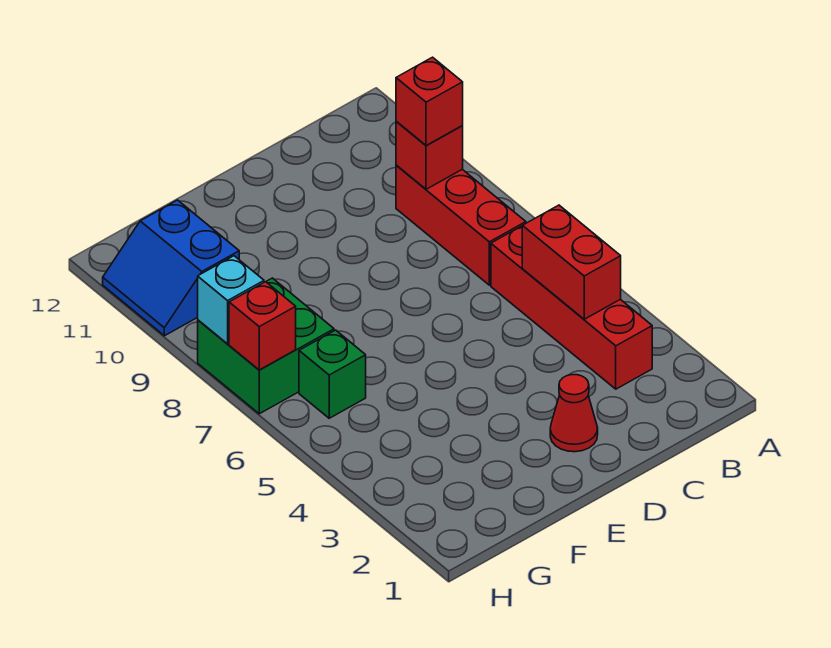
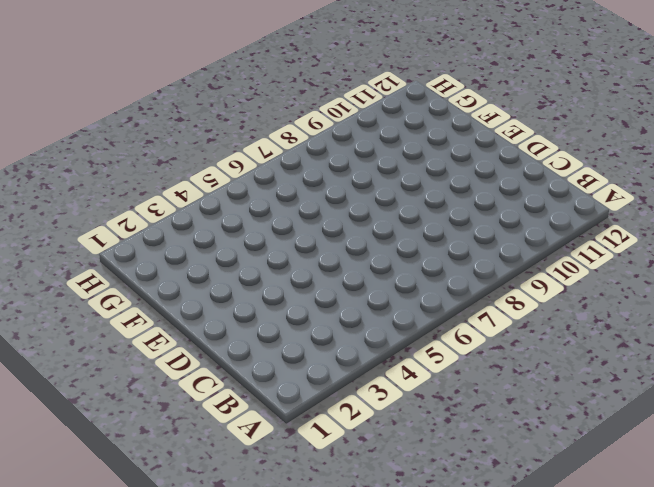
none -> red brick B3:B6 level 1
none -> red brick B7:B9 level 1

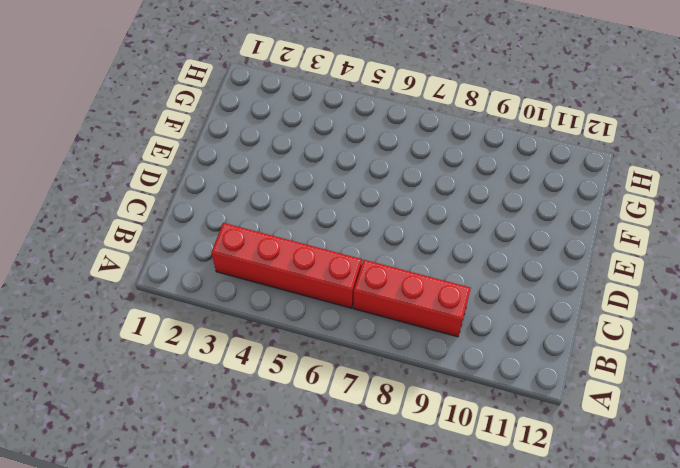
none -> red cone D2 level 1
none -> green brick G6 level 1

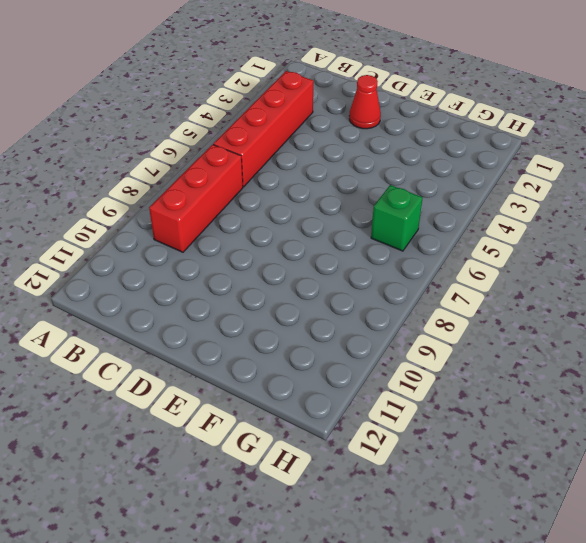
none -> green brick G7:H8 level 1
none -> blue slope G10:H11 level 1 top G

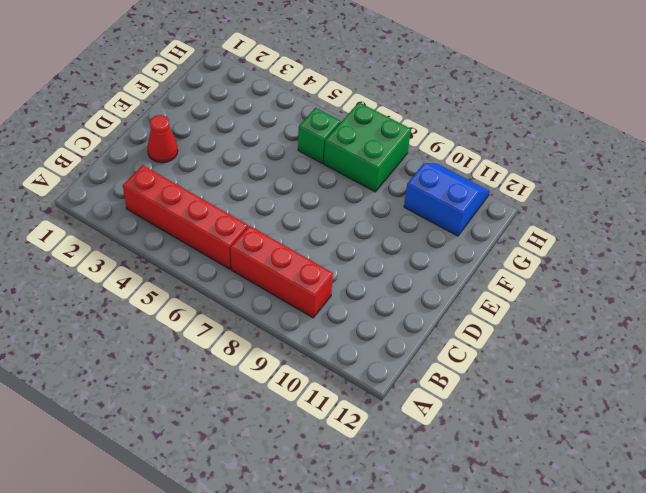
none -> red brick B4:B5 level 2
none -> red brick B9 level 2

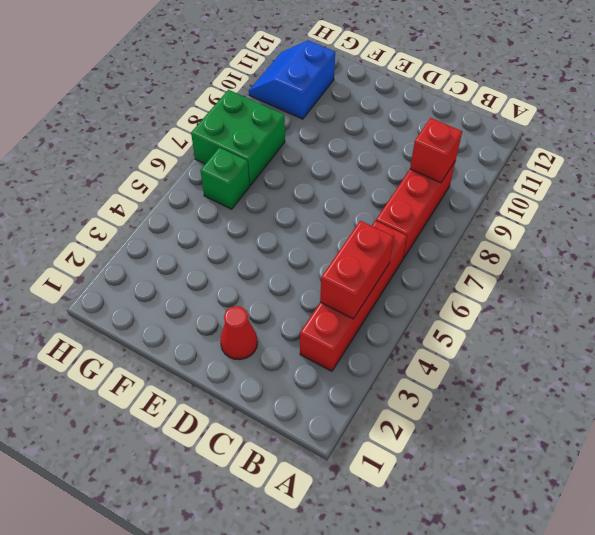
none -> red brick H7 level 2
none -> cyan brick H8 level 2

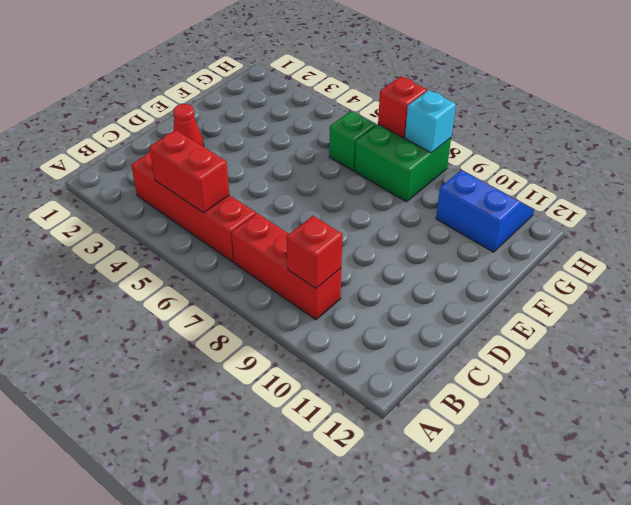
none -> red brick B9 level 3

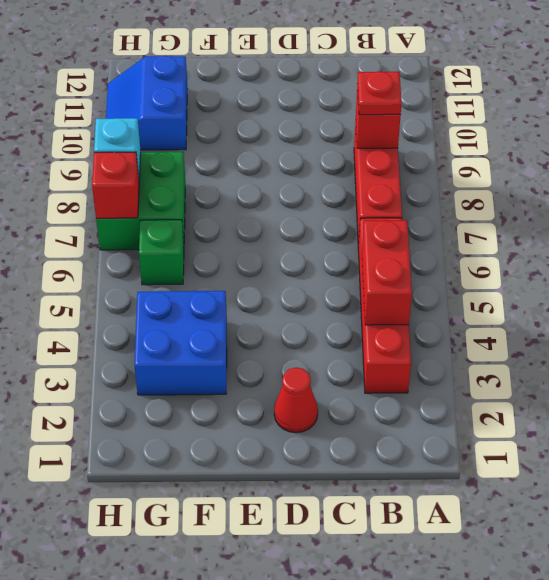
red plate B9 level 3 -> red brick B9 level 3
blue brick F3:G4 level 1 -> none

